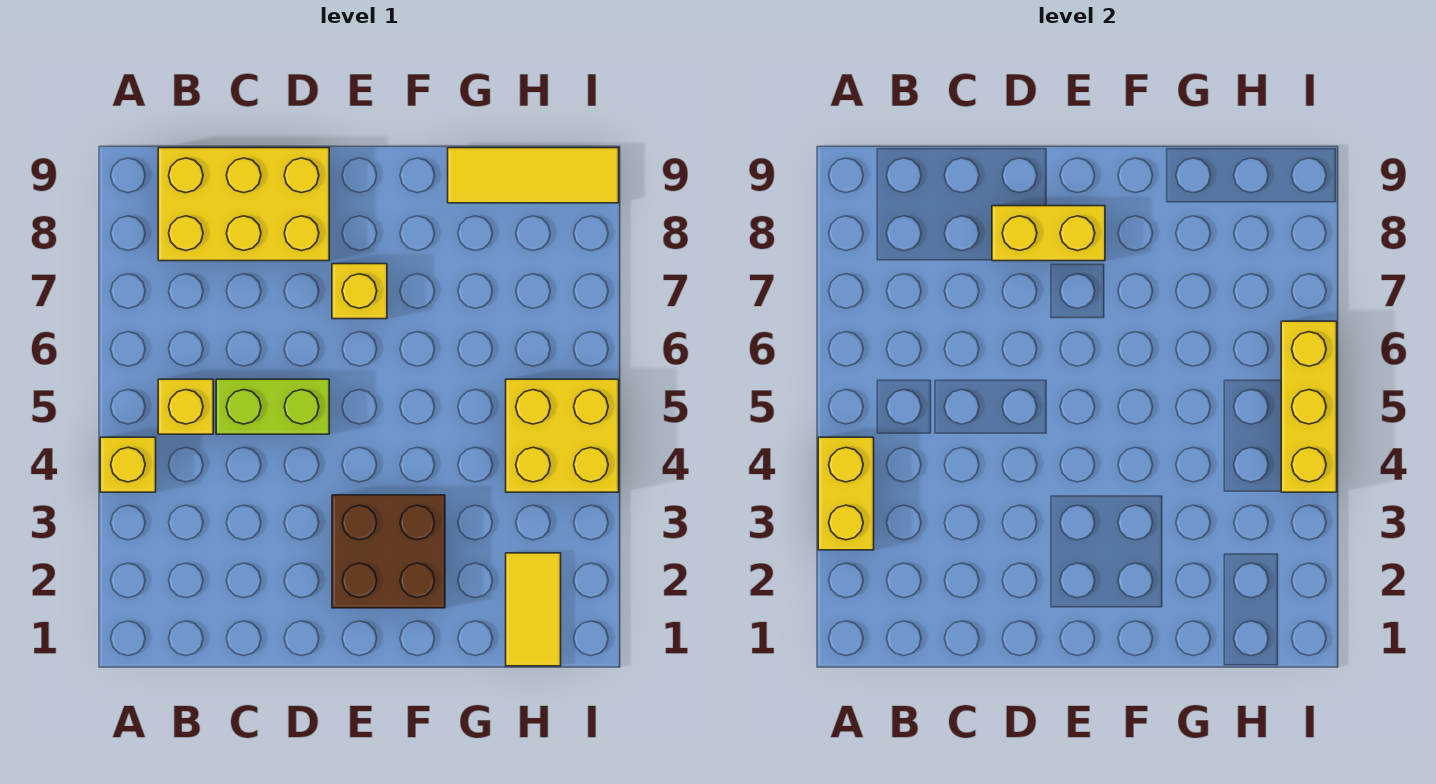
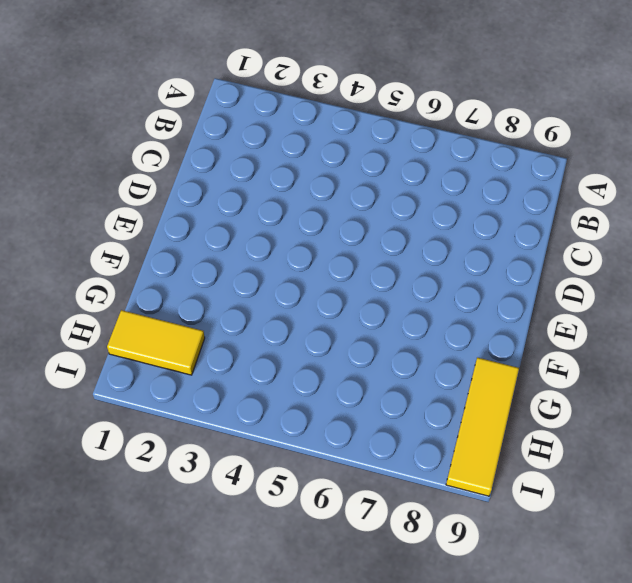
none -> yellow brick A4 level 1
none -> yellow brick B5 level 1
none -> yellow brick B8:D9 level 1

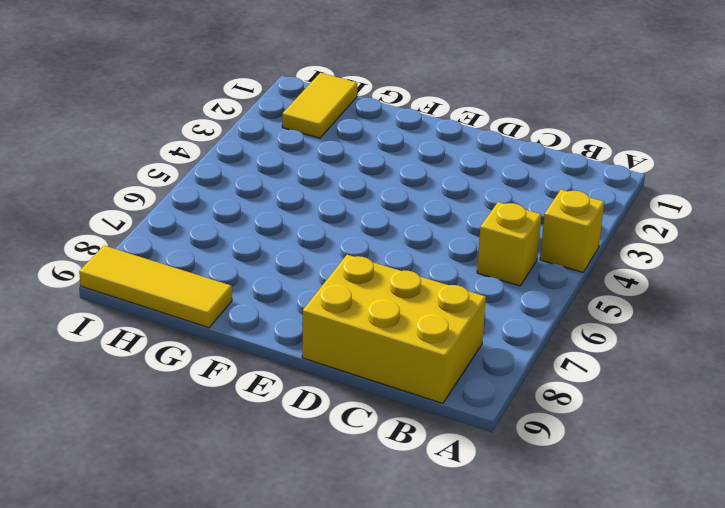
none -> lime brick C5:D5 level 1
none -> brown brick E2:F3 level 1
none -> yellow brick E7 level 1

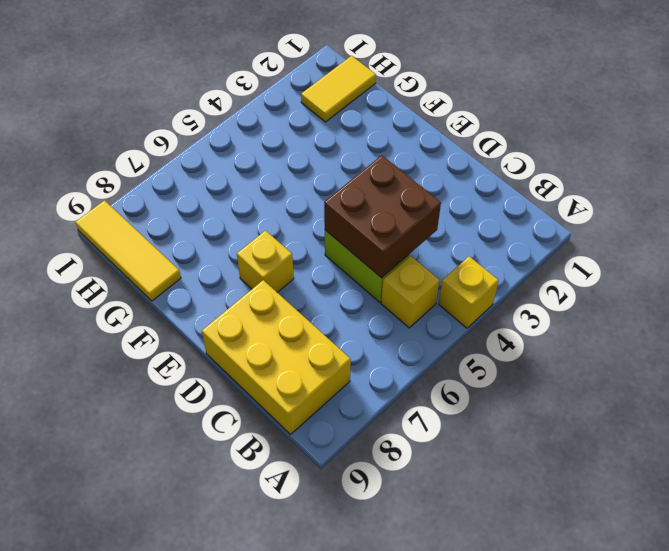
brown brick C4:D5 level 2 -> brown brick E2:F3 level 1
none -> yellow brick H4:I5 level 1
none -> yellow brick A3:A4 level 2
none -> yellow brick D8:E8 level 2

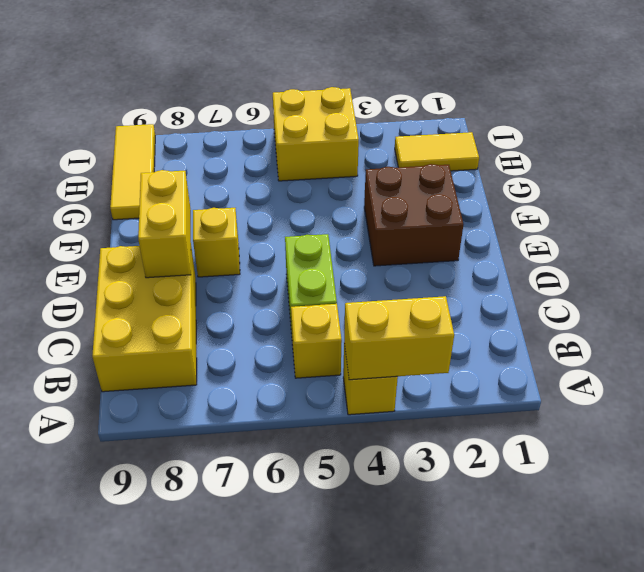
none -> yellow brick I4:I6 level 2

